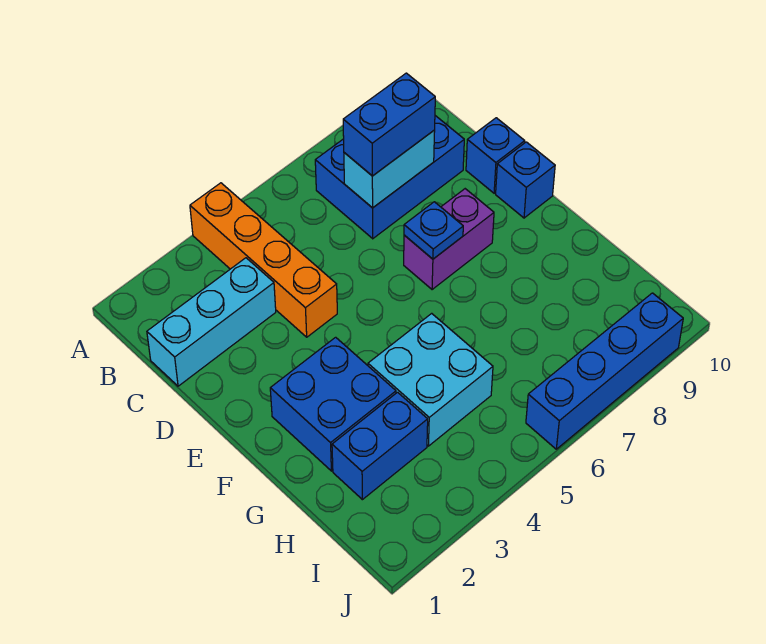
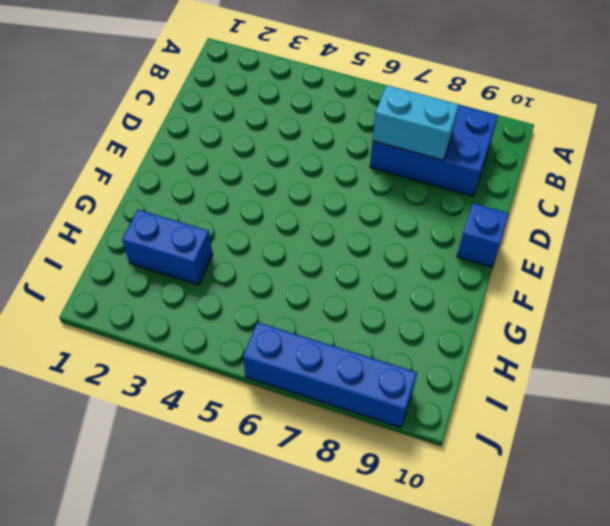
none -> orange brick A4:D4 level 1
none -> cyan brick C1:C3 level 1
none -> blue brick D10 level 1

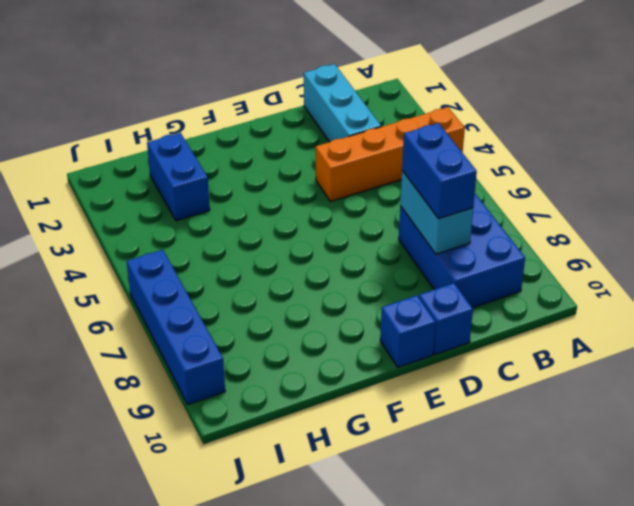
none -> purple brick E7:E8 level 1
none -> blue brick F2:G3 level 1
none -> cyan brick G4:H5 level 1

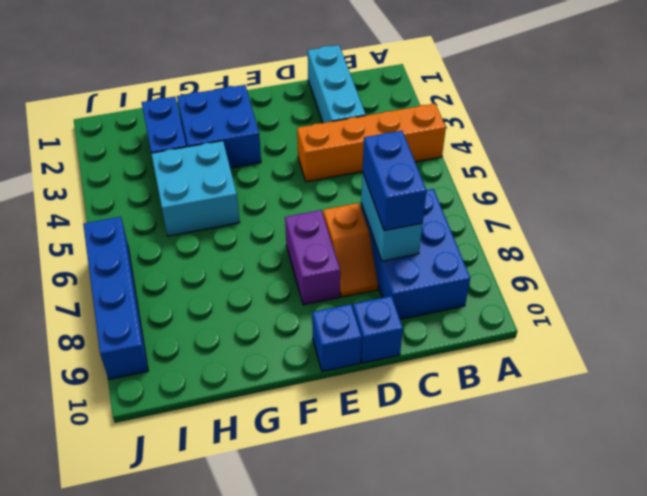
orange slope D7:D8 level 1 top 7 -> none
none -> blue plate E7 level 2

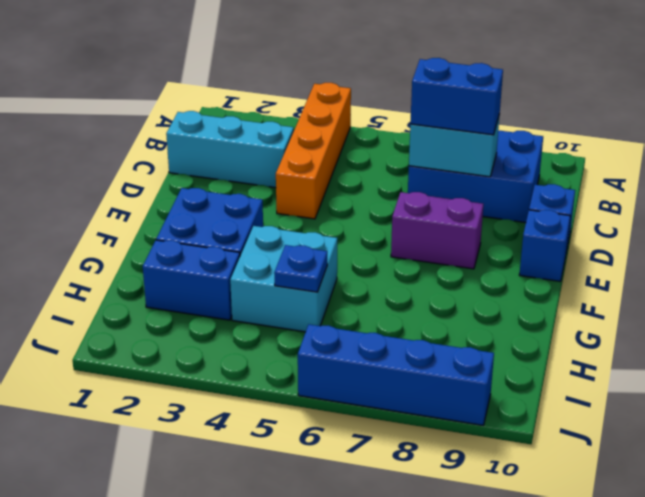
blue plate H5 level 2 -> blue plate E7 level 2

